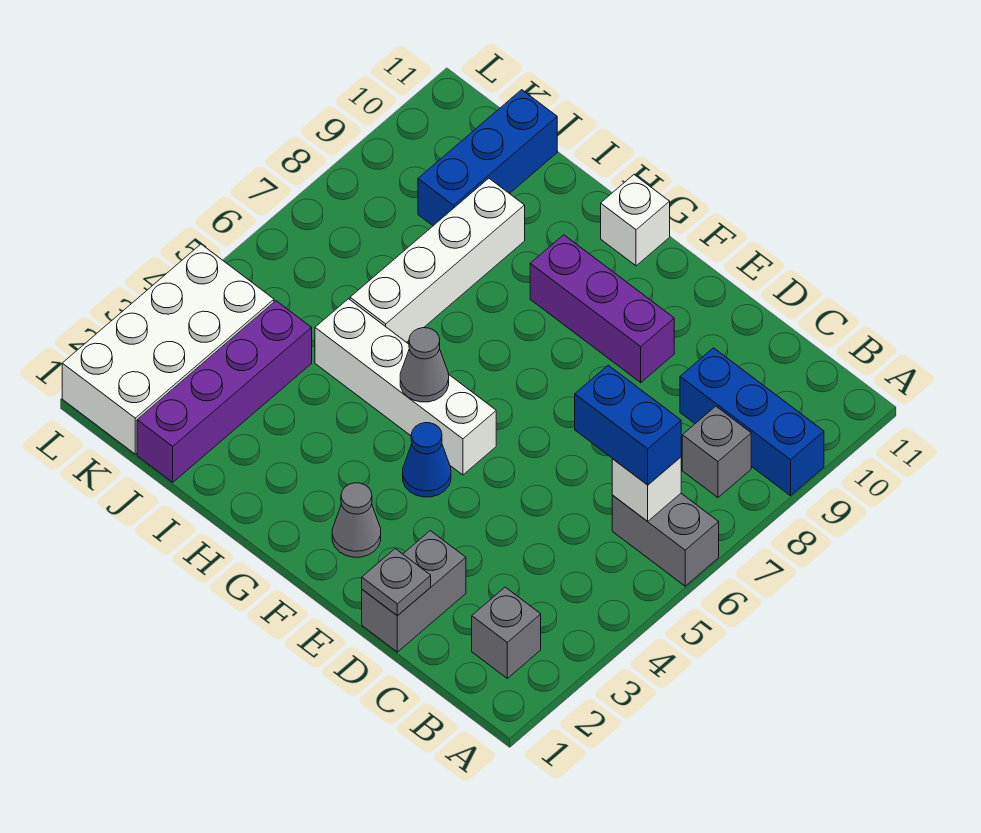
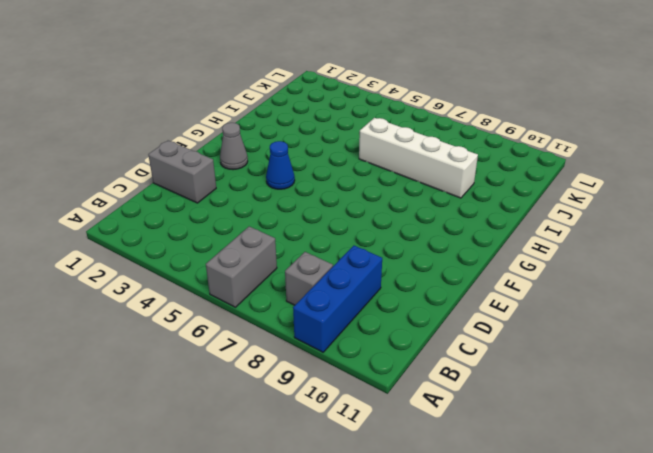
none -> grey brick B2 level 1
none -> purple brick E9:G9 level 1
none -> white brick F5:I5 level 1

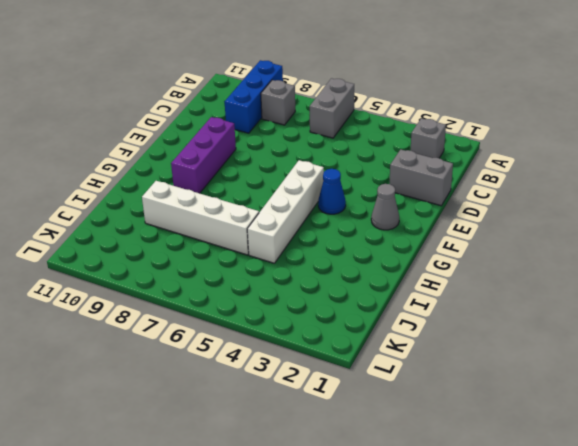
none -> white brick G11 level 1
none -> purple brick J1:J4 level 1
none -> blue brick J9:J11 level 1

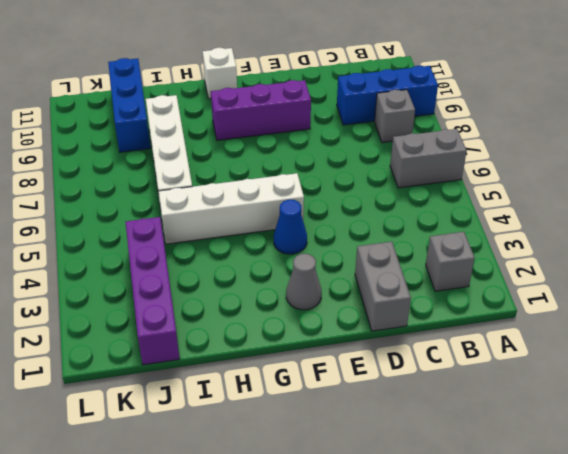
none -> white brick K1:L4 level 1
none -> white brick B6 level 2
none -> grey plate D1 level 2

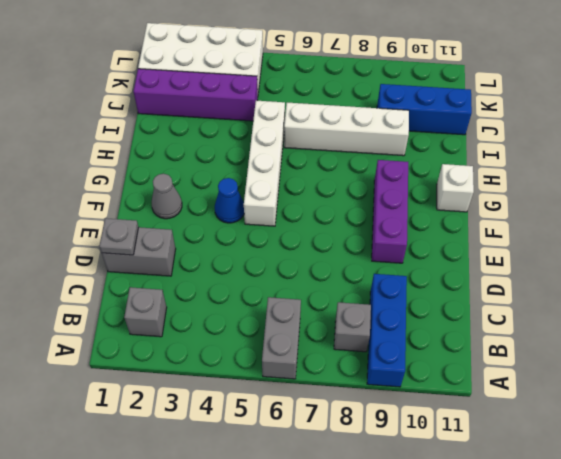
none -> white brick B6 level 2
none -> grey cone G5 level 2
none -> blue brick B6:C6 level 3

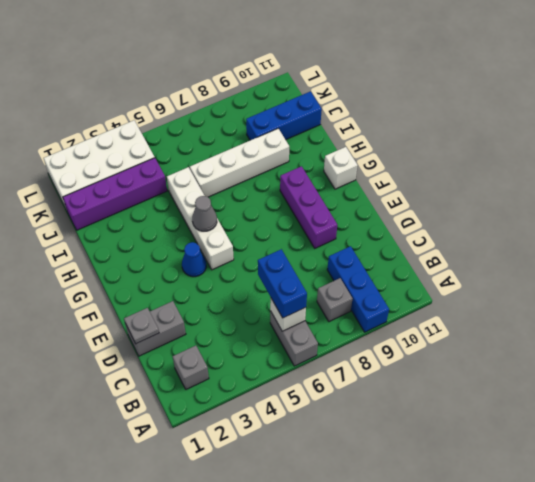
none -> grey cone F2 level 1

